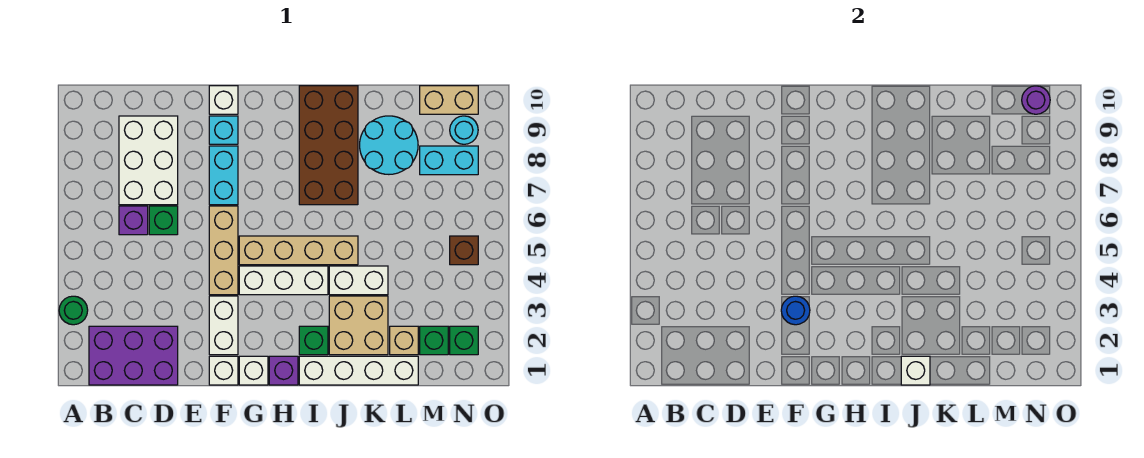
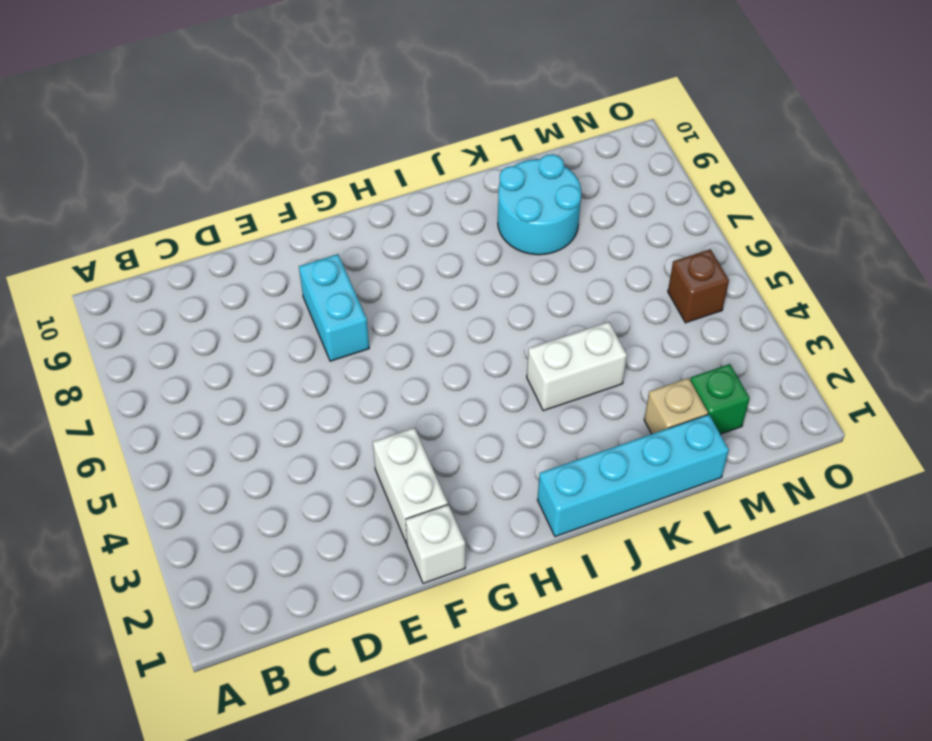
cyan brick I1:L1 level 1 -> white brick I1:L1 level 1
none -> green round brick A3 level 1
none -> purple brick B1:D2 level 1
none -> purple brick C6 level 1
none -> white brick C7:D9 level 1

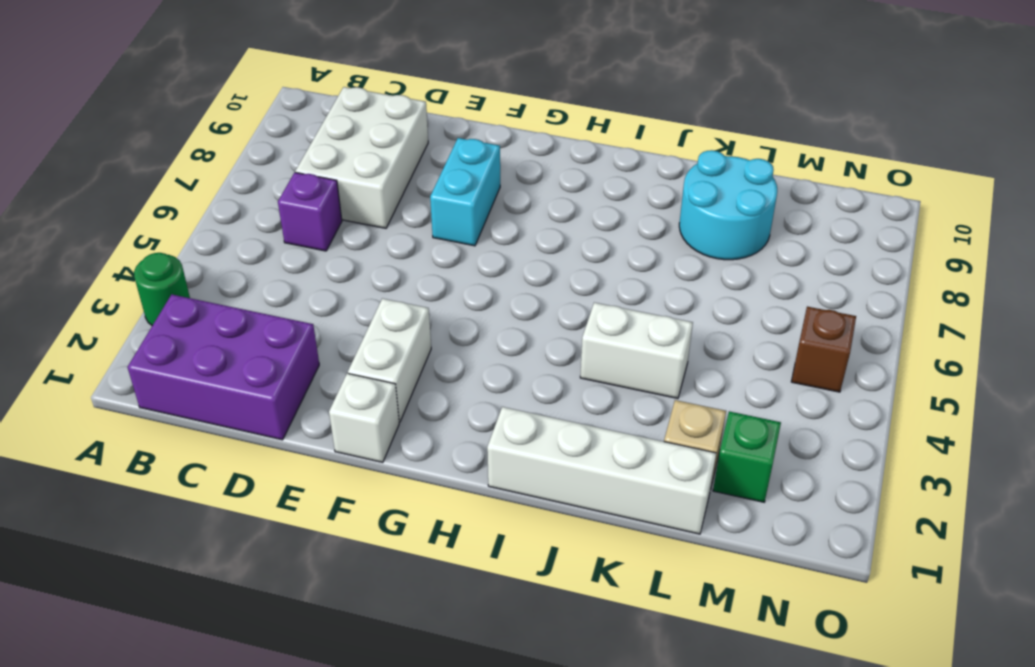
none -> green brick D6 level 1
none -> tan brick F4:F6 level 1
none -> cyan brick F9 level 1
none -> white brick F10 level 1

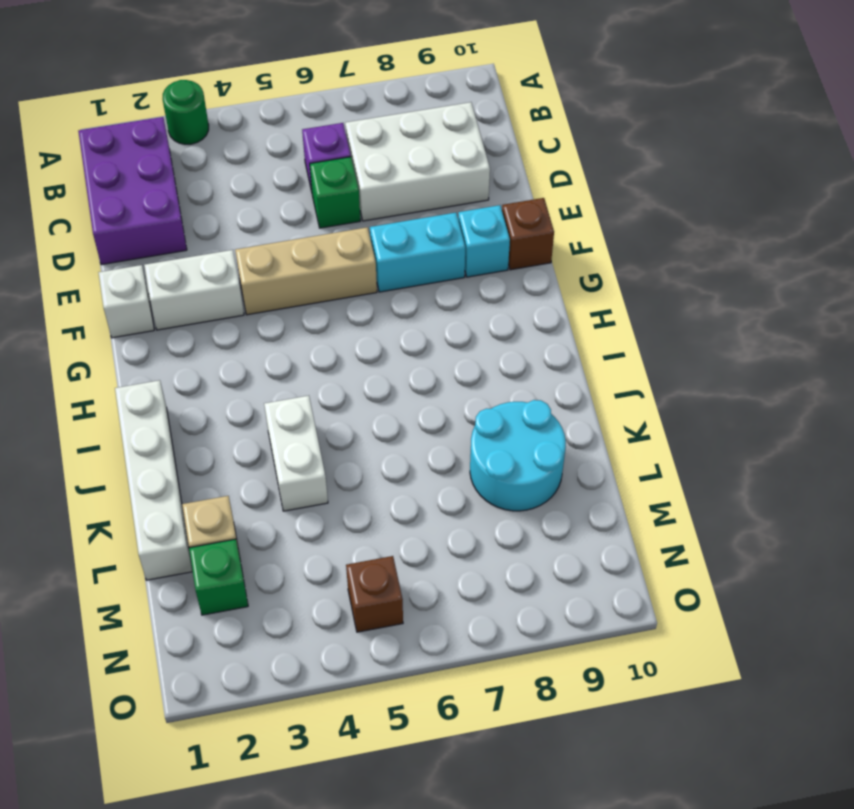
brown brick F10 level 1 -> white brick F10 level 1
none -> white brick G1 level 1
none -> white brick G4:I4 level 1
none -> tan brick G5:J5 level 1
none -> purple brick H1 level 1

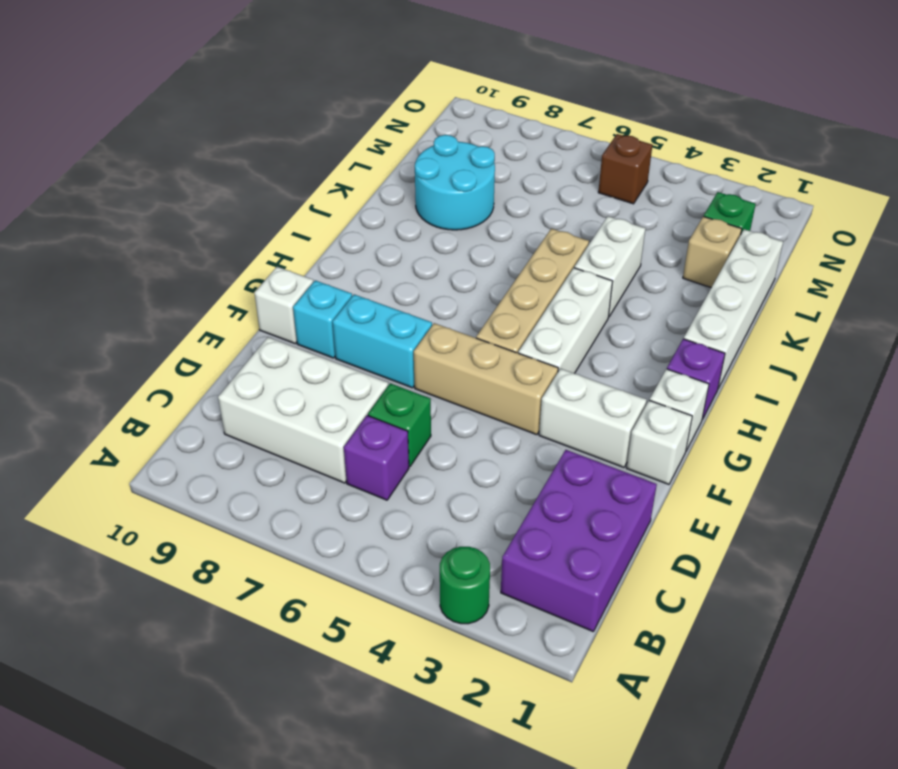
none -> green brick I2 level 1
none -> brown brick I7:J10 level 1
none -> tan brick J2:K3 level 1
none -> cyan brick M8:N8 level 1

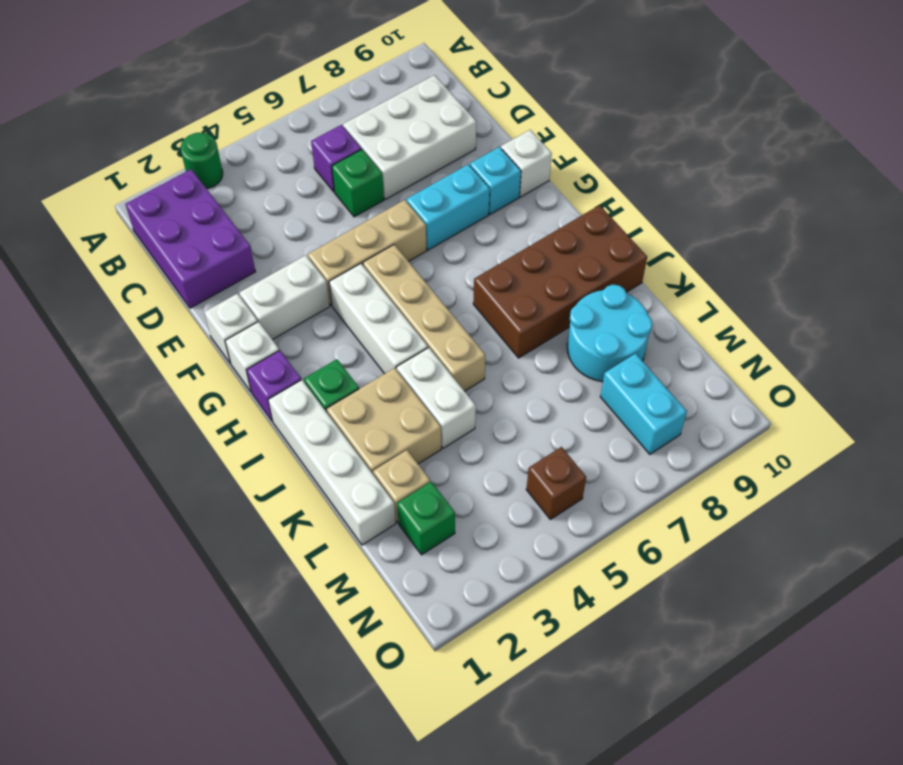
none -> tan brick M10:N10 level 1
none -> green brick N2 level 1
none -> cyan round brick N9 level 1
none -> blue round brick F3 level 2

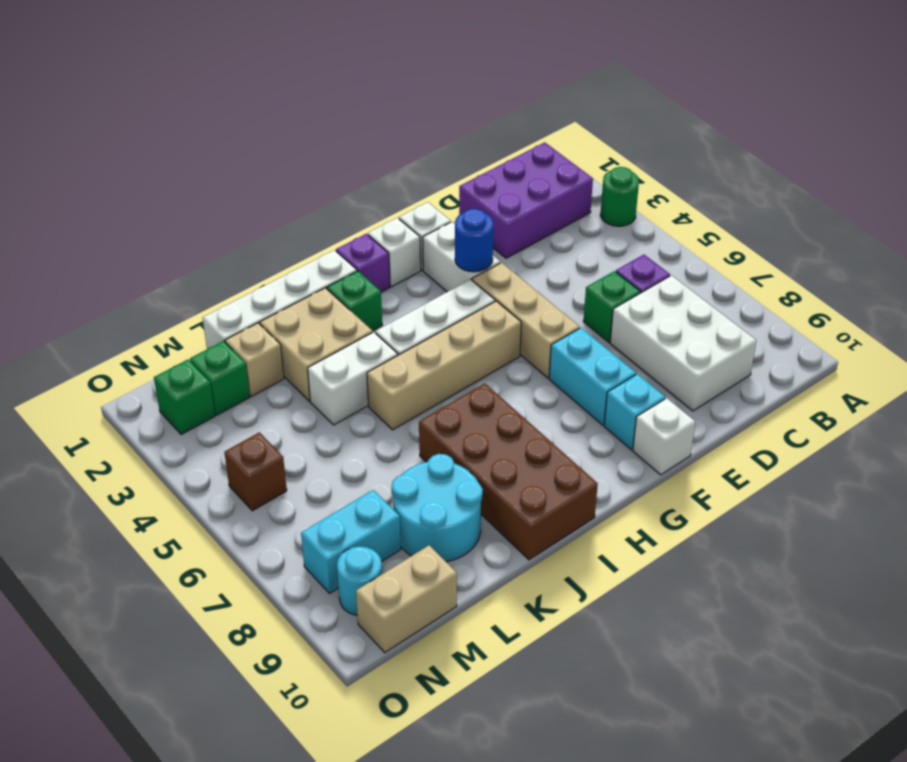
none -> white brick J1 level 2
none -> purple round brick N10 level 2

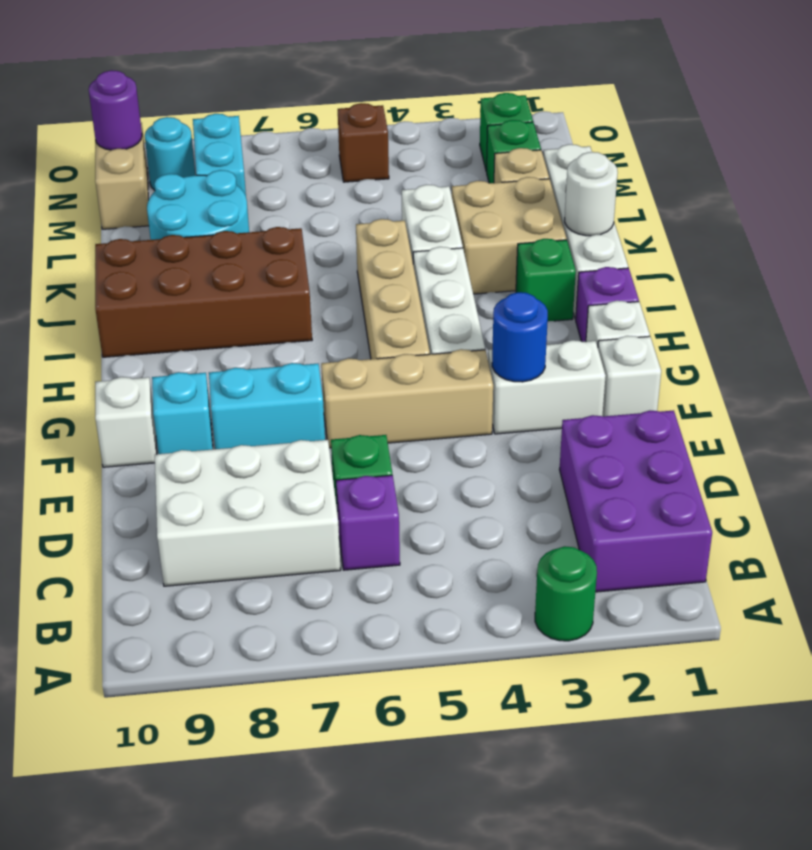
white round brick J1 level 2 -> white brick J1 level 2

